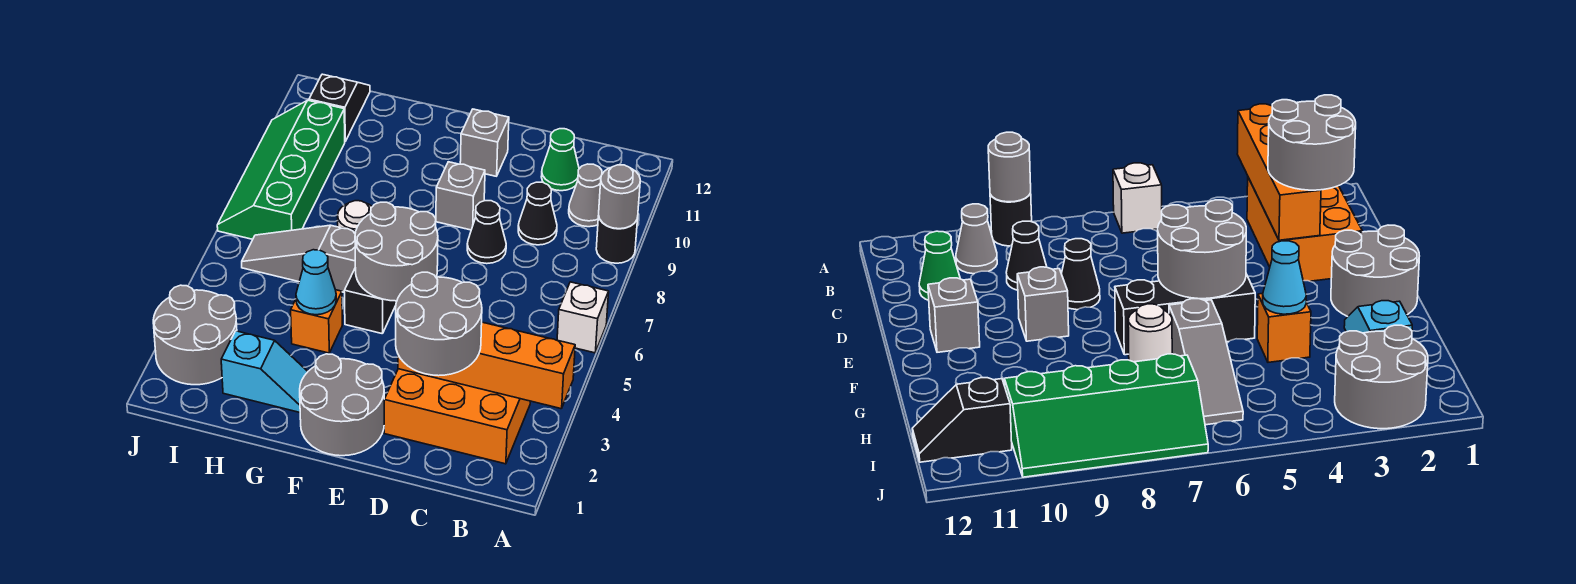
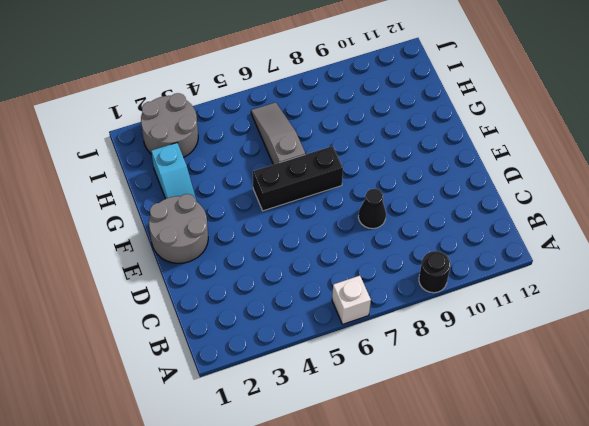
none -> orange brick B2:D3 level 1
none -> grey cone B10 level 1
none -> black cone C9 level 1

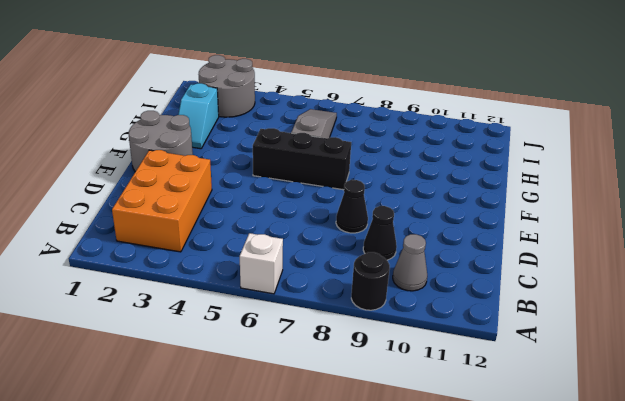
none -> green cone C11 level 1
none -> grey brick E9 level 1
none -> grey brick E11 level 1

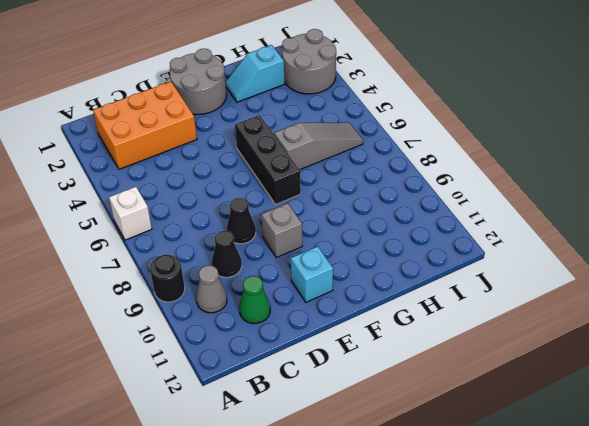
cyan brick E11 level 1 -> grey brick E11 level 1
none -> orange brick G4 level 1
none -> white round brick G7 level 1
none -> green slope I7:J10 level 1 top I

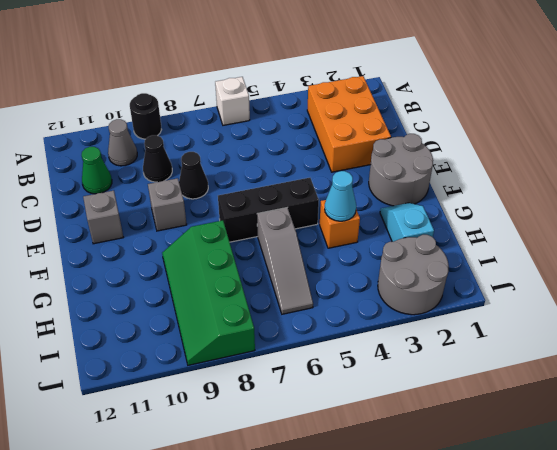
green slope G8:J9 level 1 top 8 -> green slope I7:J10 level 1 top I
none -> white round brick G7 level 1
none -> black slope I11:I12 level 1 top 11
none -> orange brick A3:D3 level 2

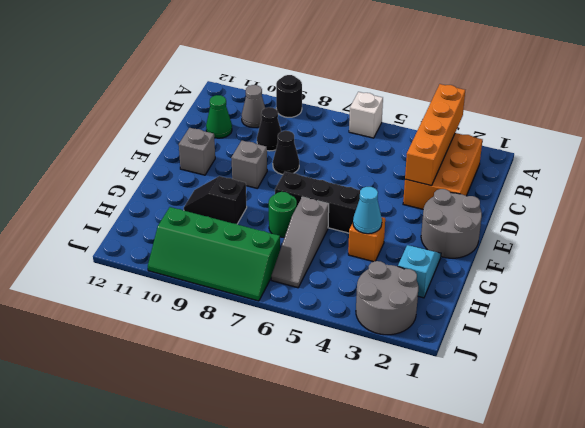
green round brick G7 level 1 -> white round brick G7 level 1
black slope G9:G10 level 1 top 9 -> black slope I11:I12 level 1 top 11
none -> grey round brick A9 level 2
none -> grey round brick E5:F6 level 2
none -> grey round brick C2:D3 level 3

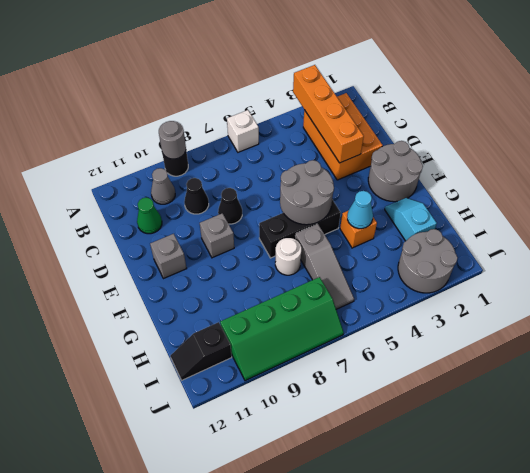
none -> grey round brick C2:D3 level 3

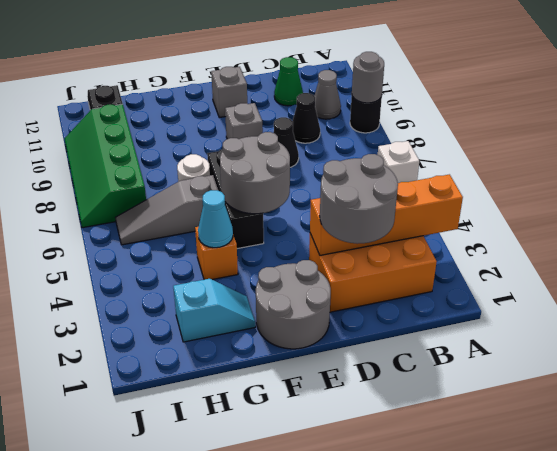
none -> grey round brick I2:J3 level 1

